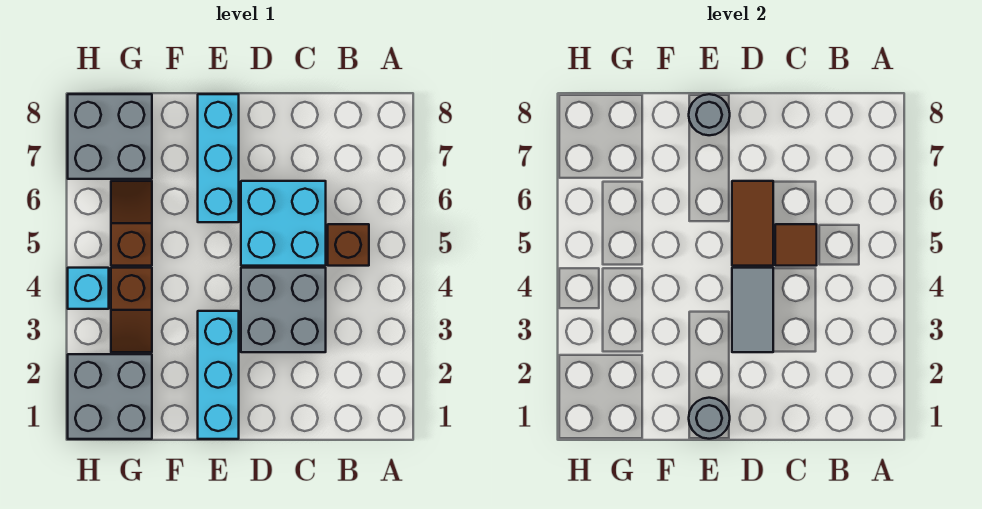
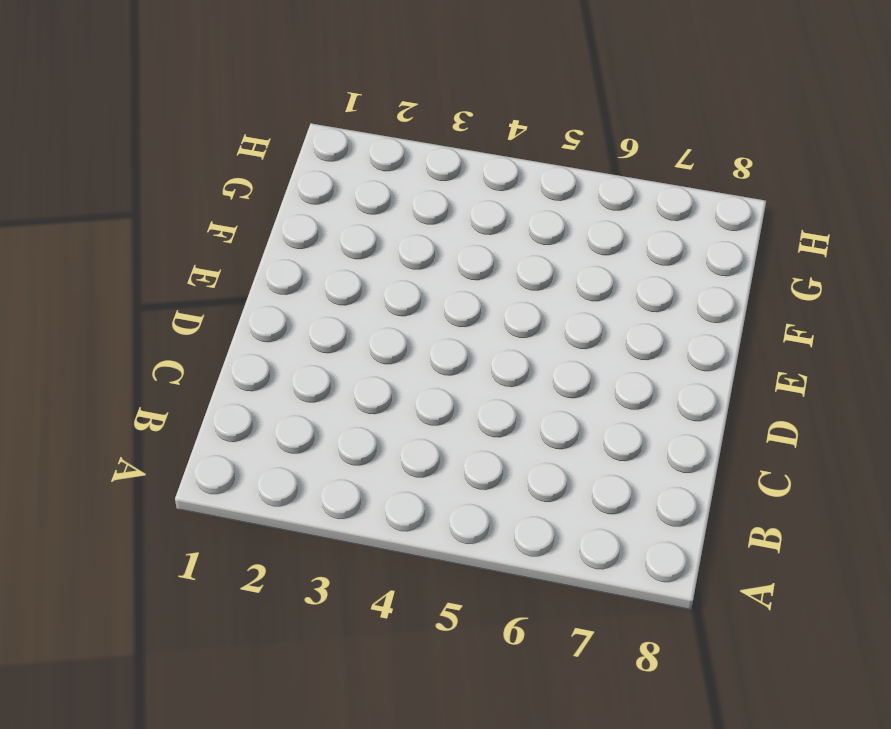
none -> brown brick B5 level 1
none -> grey brick C3:D4 level 1
none -> cyan brick C5:D6 level 1

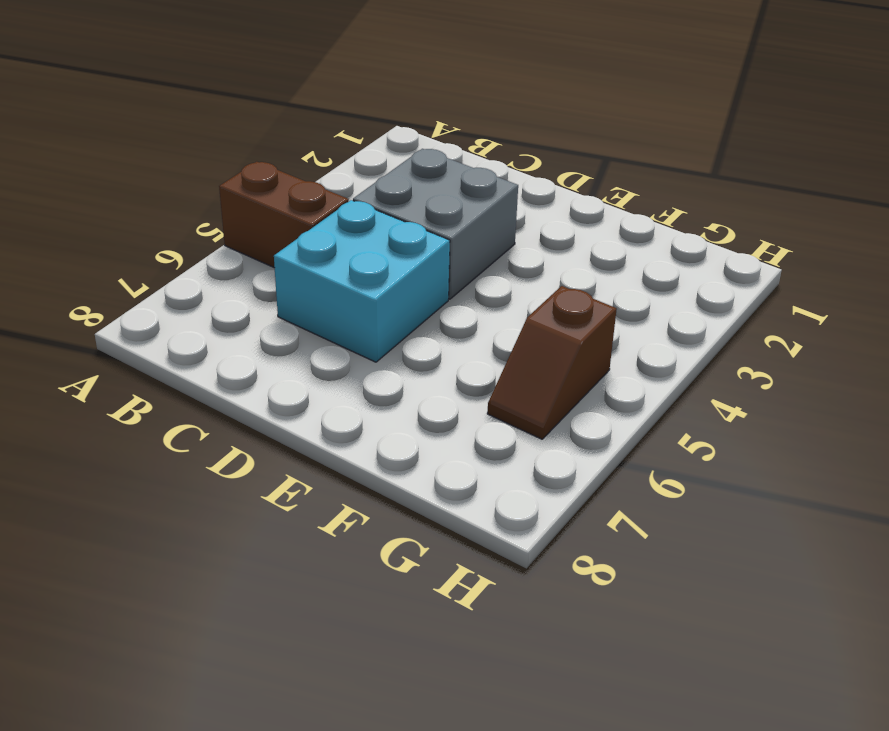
brown brick A5:B5 level 1 -> brown brick B5 level 1
none -> cyan brick E1:E3 level 1
none -> cyan brick E6:E8 level 1
none -> grey brick G1:H2 level 1

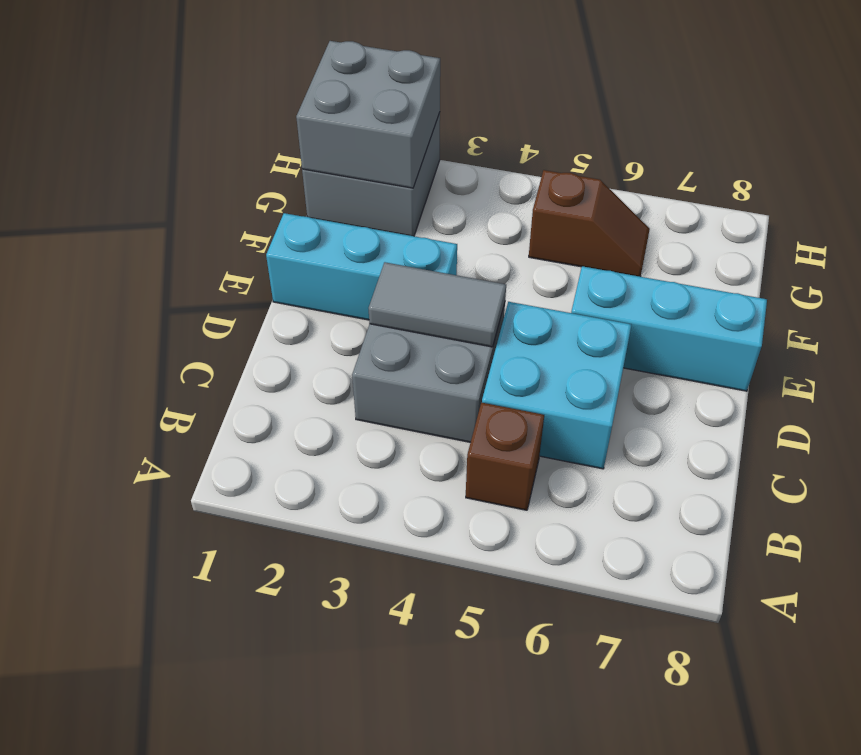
grey brick G1:H2 level 2 -> grey brick G7:H8 level 1
none -> brown slope G3:G4 level 1 top 4
none -> cyan brick H4 level 1
none -> brown tile C5 level 2

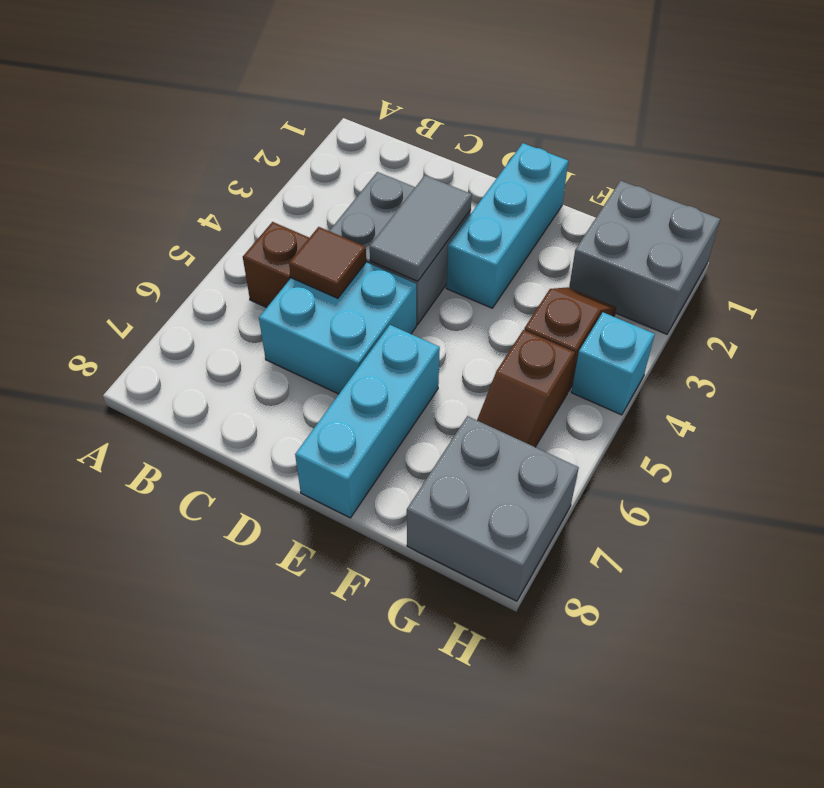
none -> brown tile D5:D6 level 2
none -> grey round brick E1 level 2
none -> grey round brick E8 level 2

